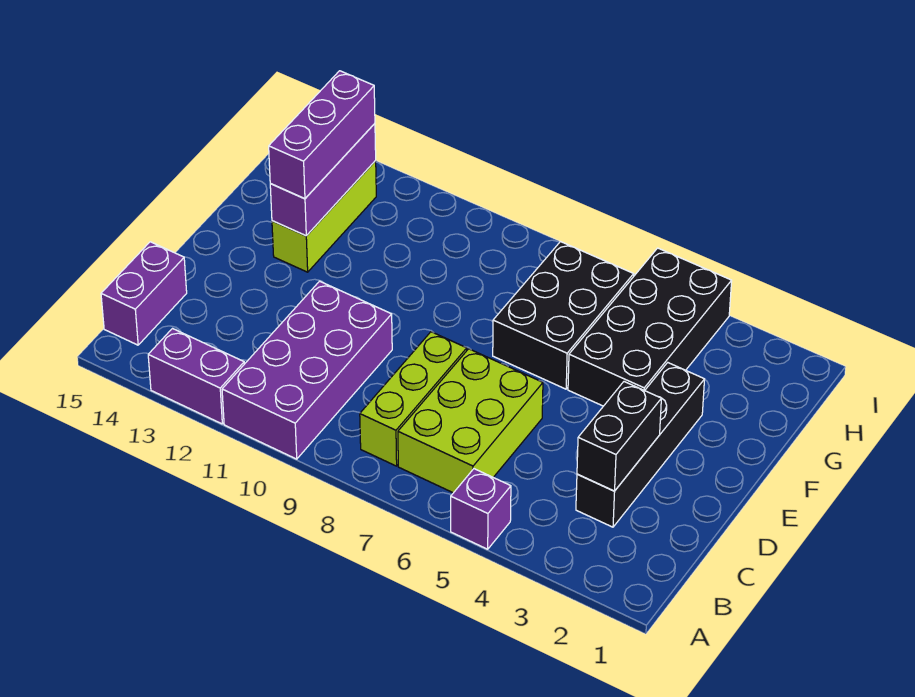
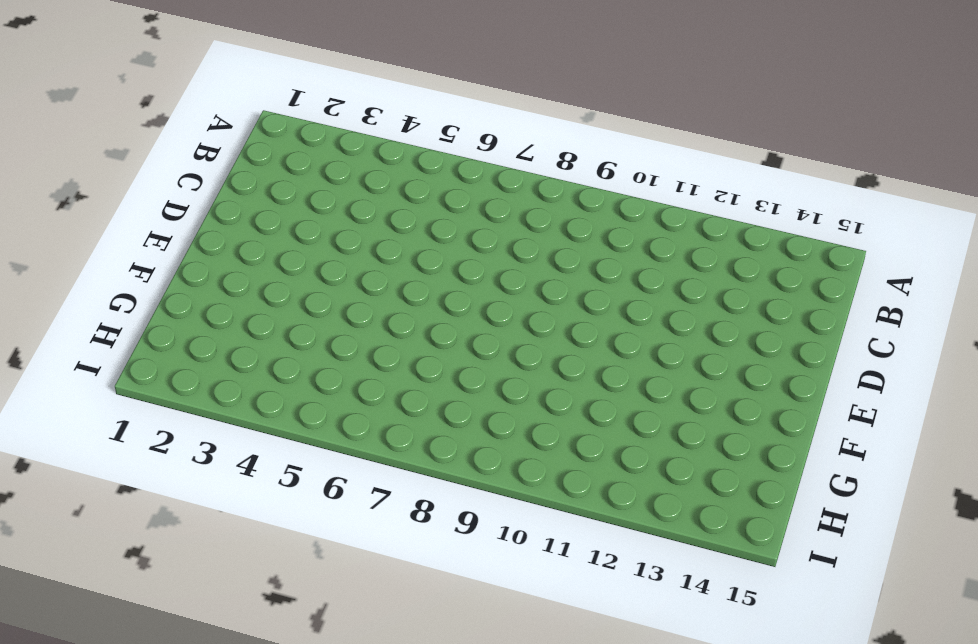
none -> purple brick A5 level 1
none -> purple brick A10:D11 level 1
none -> purple brick A12:A13 level 1

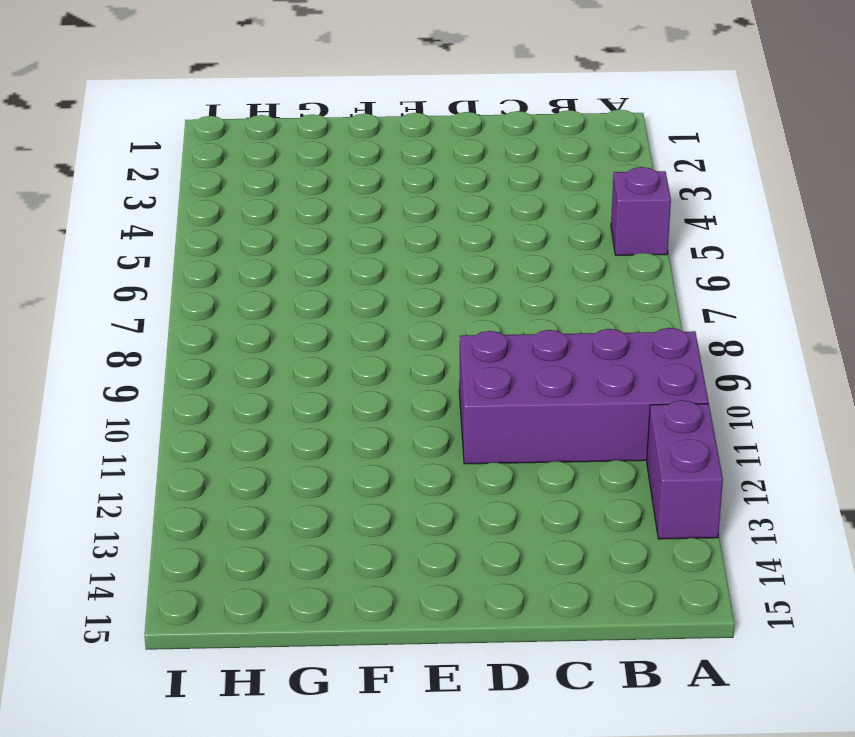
none -> lime brick B6:D7 level 1
none -> lime brick B8:D8 level 1
none -> purple brick B15:C15 level 1

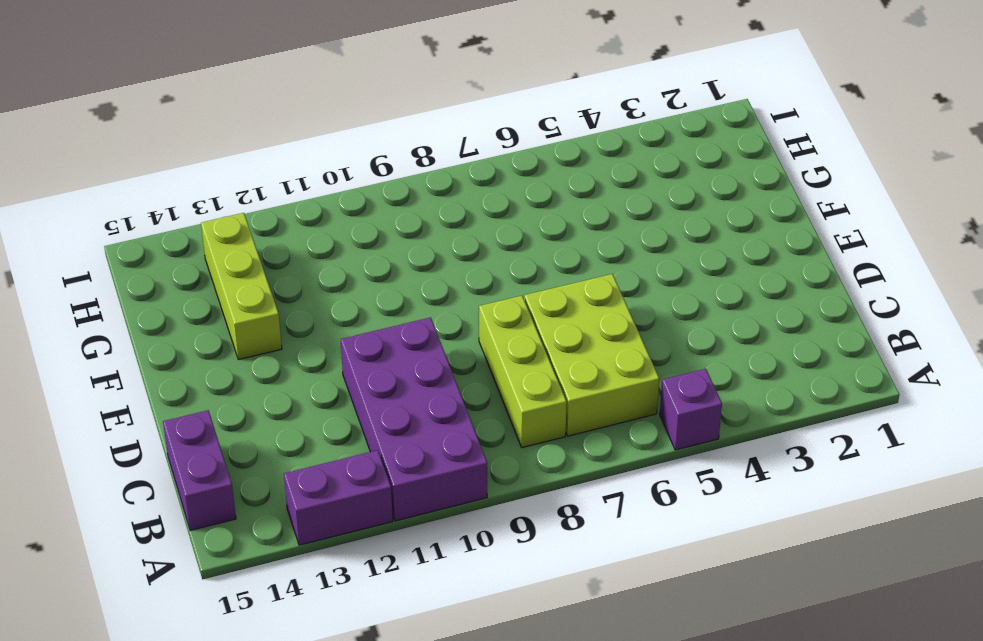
none -> black brick C3:F3 level 1
none -> black brick F4:I5 level 1
none -> black brick F6:H7 level 1

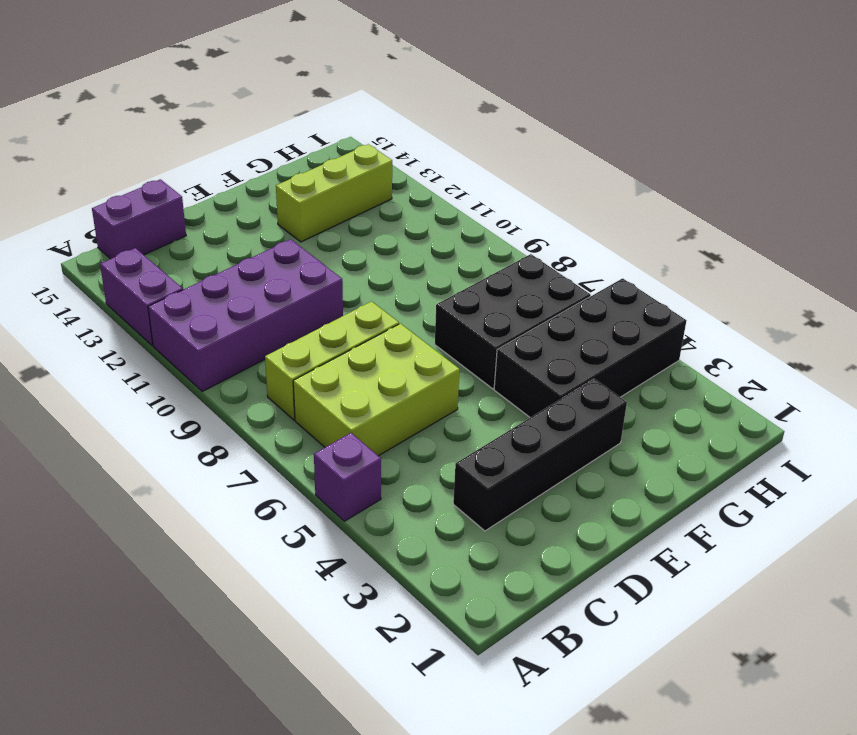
none -> black brick C3:D3 level 2
none -> purple brick F13:H13 level 2
none -> purple brick F13:H13 level 3

